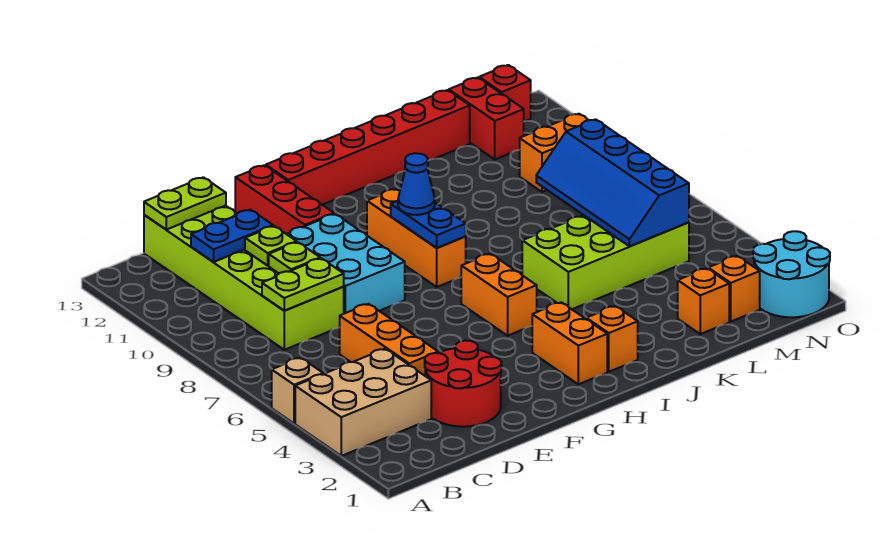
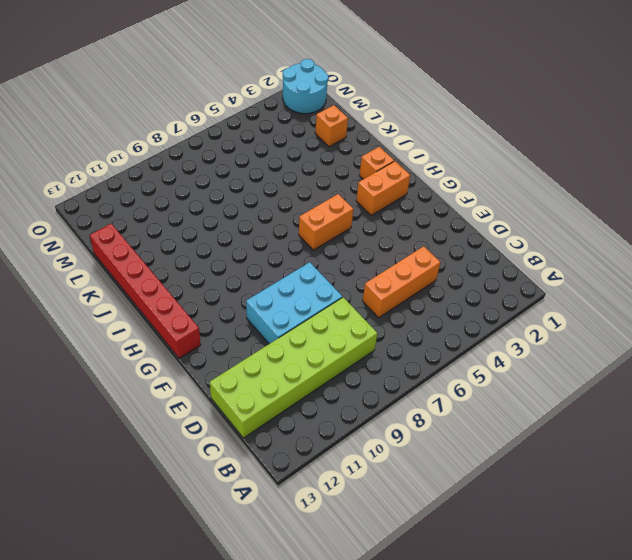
none -> tan brick A3:C4 level 1
none -> tan brick A5 level 1
none -> red round brick D2:E3 level 1

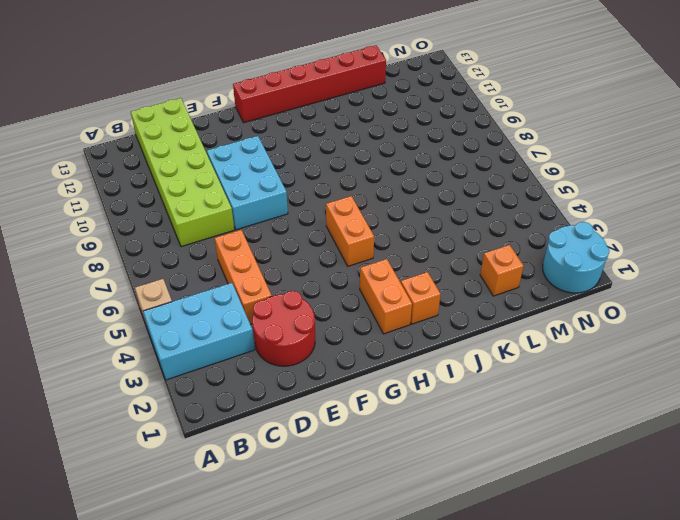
cyan brick A3:C4 level 1 -> tan brick A3:C4 level 1
none -> red brick F11:F13 level 1
none -> orange brick H8:H10 level 1
none -> lime brick J5:M6 level 1

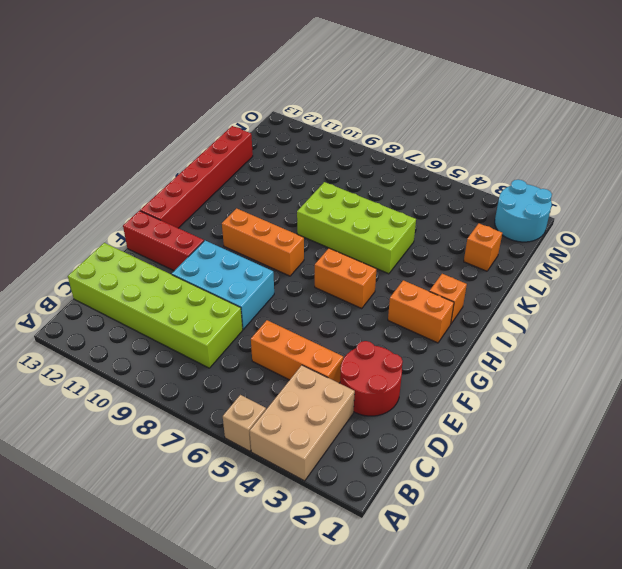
lime brick J5:K8 level 1 -> lime brick J5:M6 level 1
none -> orange brick M2 level 1
none -> orange brick M10:N10 level 1
none -> red brick M12:M13 level 1

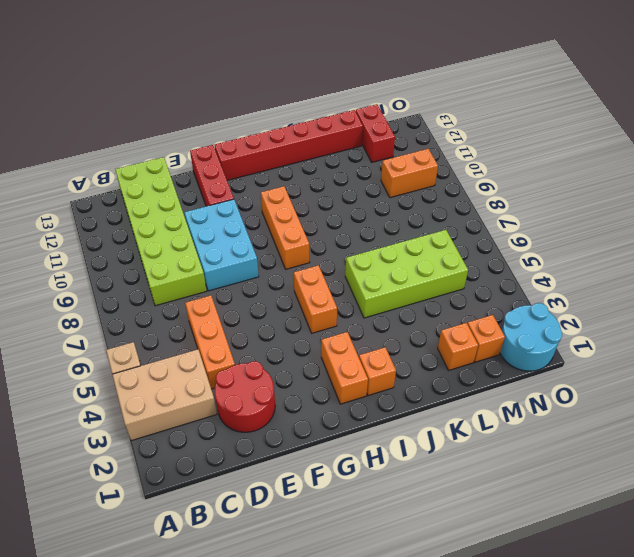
none -> red brick N13 level 1
none -> lime plate C8:D8 level 2
none -> blue plate C11:D11 level 2

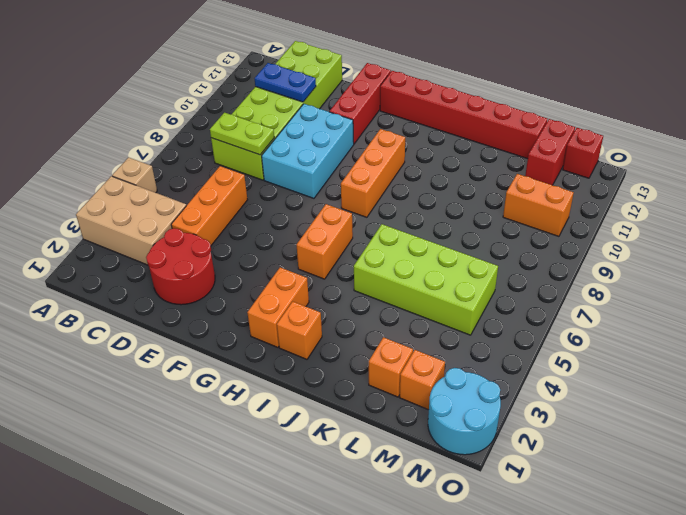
none -> lime plate C13:D13 level 2
none -> lime plate D9 level 2
none -> lime plate D10 level 2

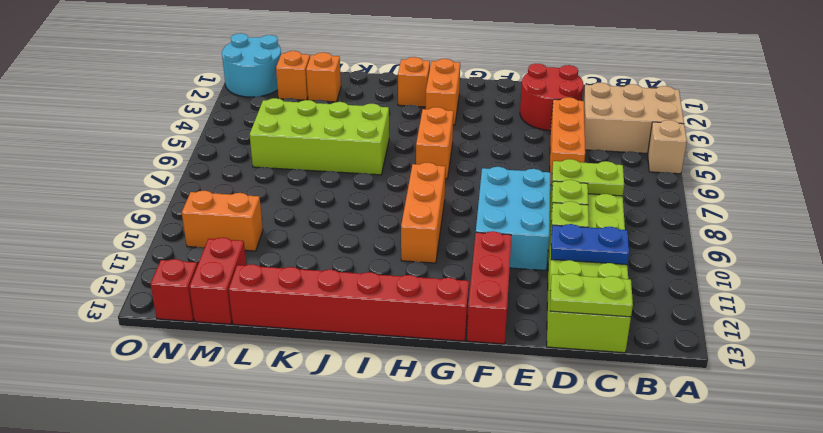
none -> blue plate H8:H9 level 2
none -> blue slope L5:M8 level 2 top M
none -> blue cone H9 level 3

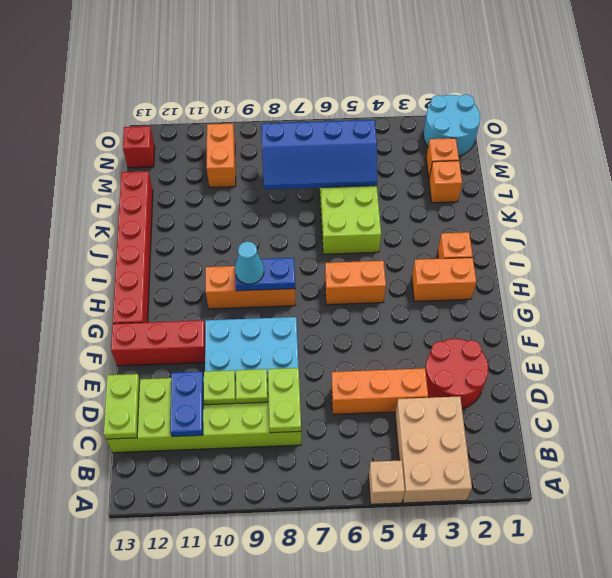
cyan cone H9 level 3 -> blue cone H9 level 3
none -> red brick M12:M13 level 1

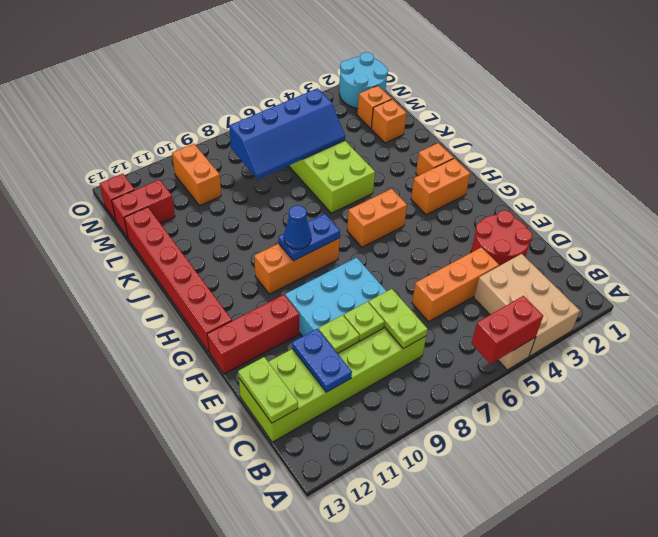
red brick A5:A6 level 2 -> none

